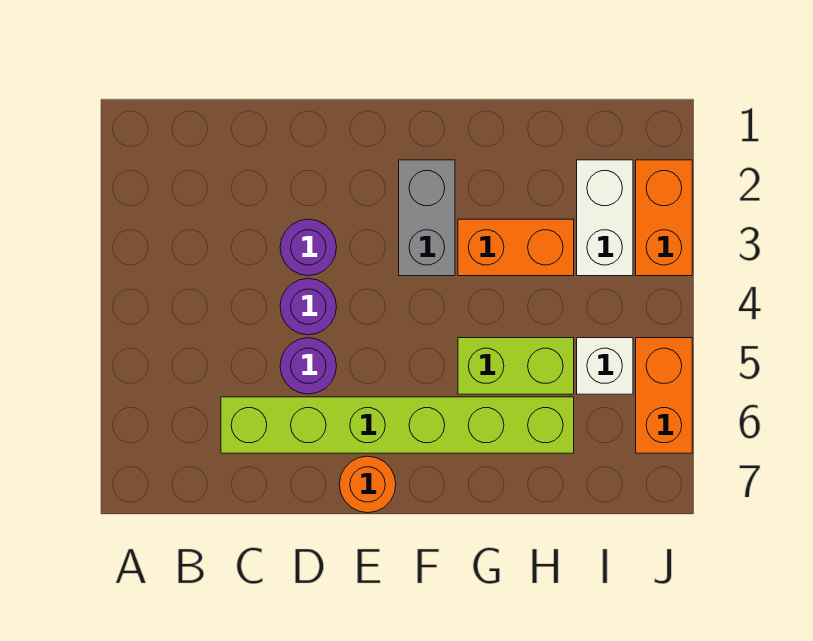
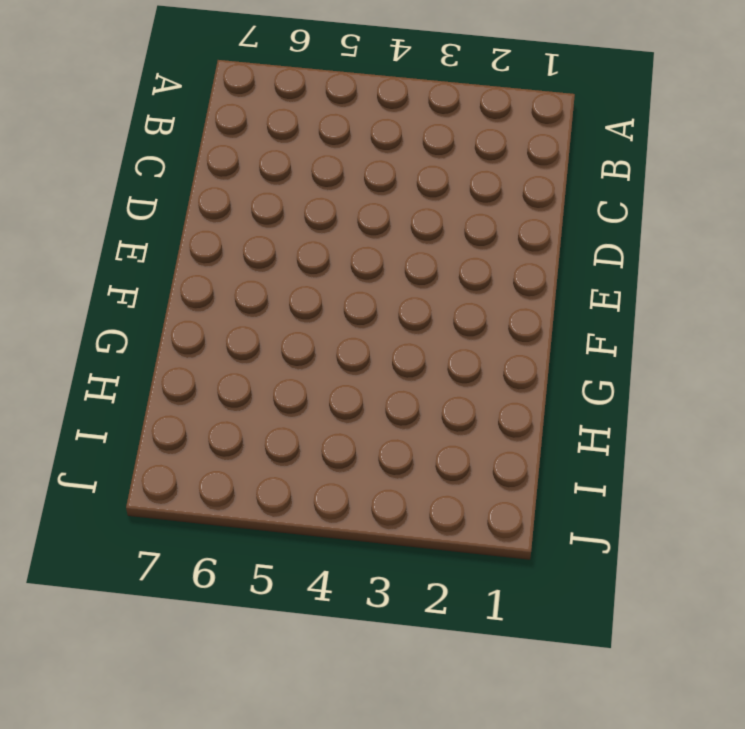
none -> lime brick C6:H6 level 1
none -> purple round brick D3 level 1
none -> purple round brick D4 level 1

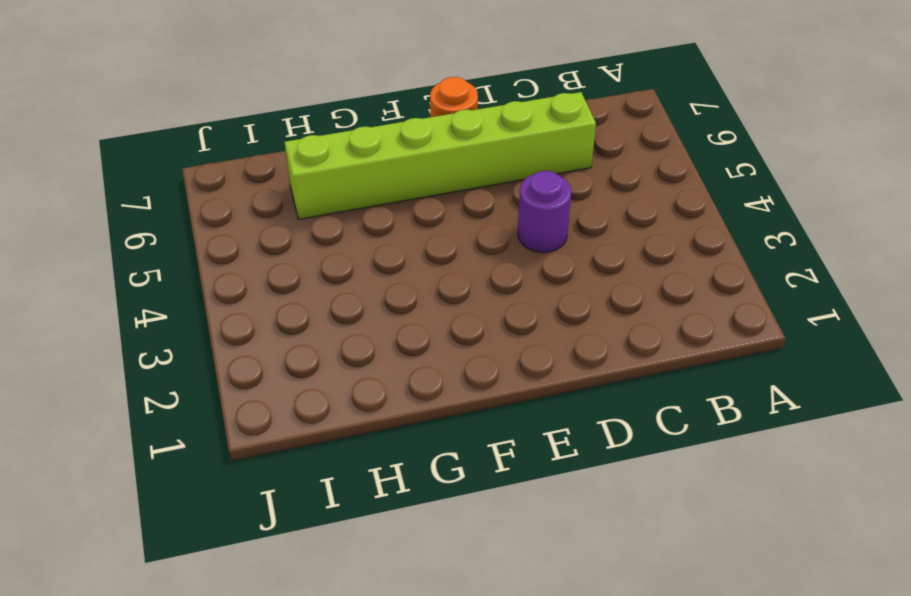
none -> purple round brick D3 level 1
none -> purple round brick D5 level 1
none -> grey brick F2:F3 level 1

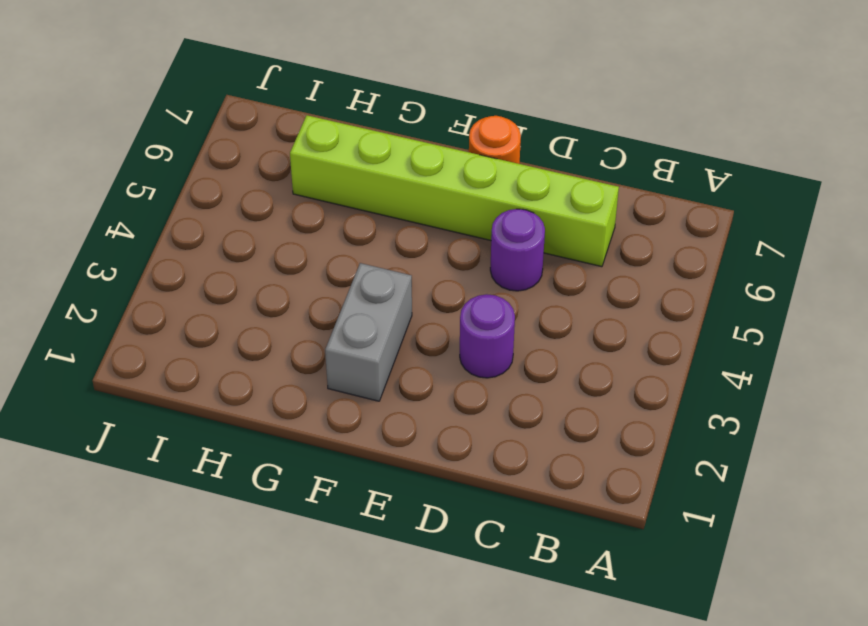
none -> purple round brick D4 level 1
none -> orange brick G3:H3 level 1
none -> lime brick G5:H5 level 1

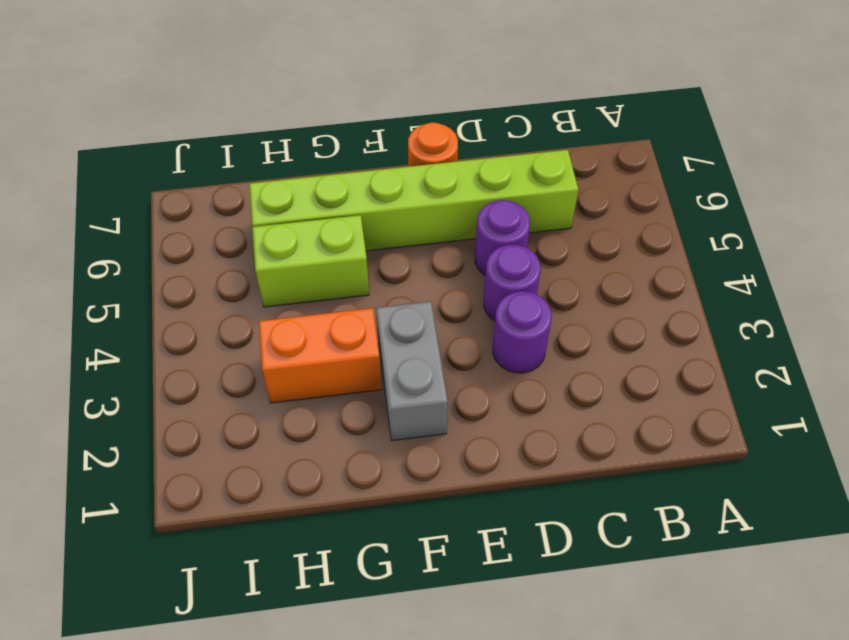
none -> white brick I2:I3 level 1
none -> white brick I5 level 1
none -> orange brick J2:J3 level 1

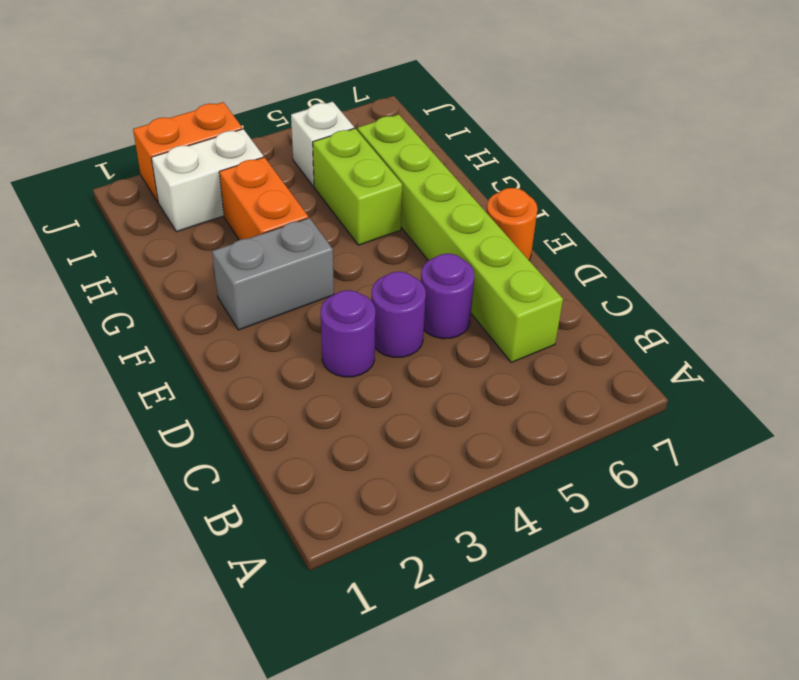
none -> orange brick J5:J6 level 1

